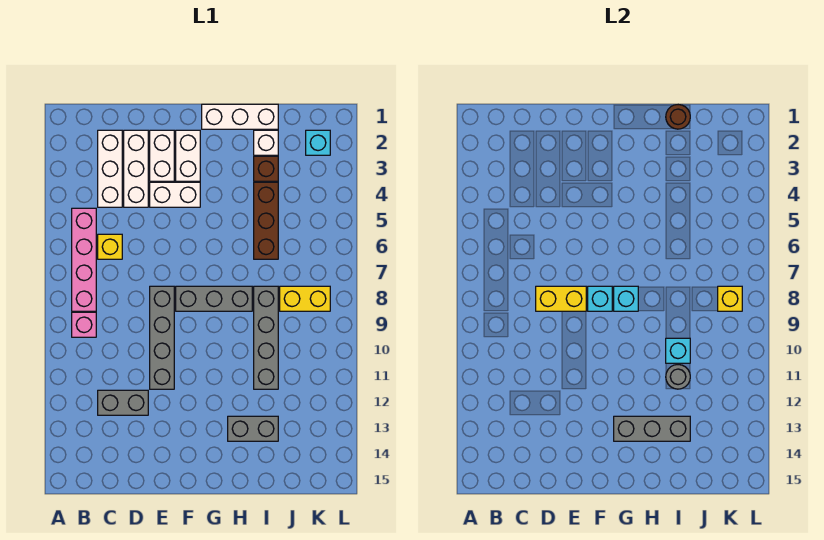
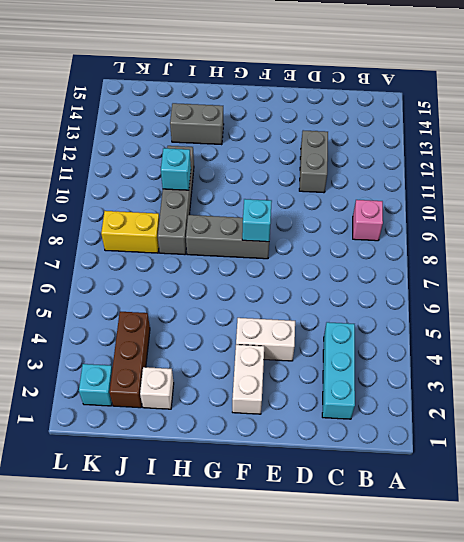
cyan brick C2:C4 level 1 -> white brick C2:C4 level 1
grey brick D11:D12 level 1 -> grey brick C12:D12 level 1
brown brick J2:J4 level 1 -> brown brick I4:I6 level 1
none -> pink brick B5:B8 level 1
none -> yellow brick C6 level 1
none -> white brick D2:D4 level 1

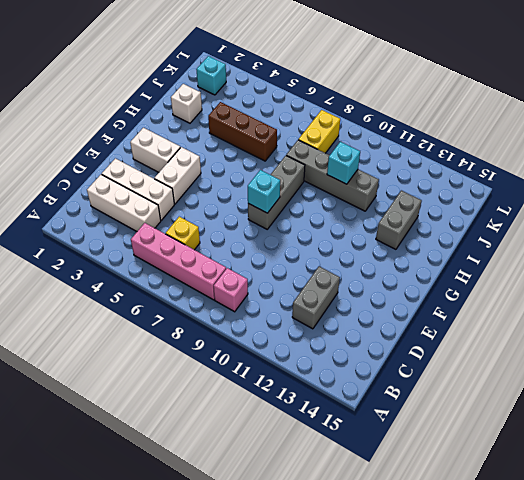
none -> white brick E2:E3 level 1
none -> grey brick E8:E11 level 1
none -> white brick G1:I1 level 1

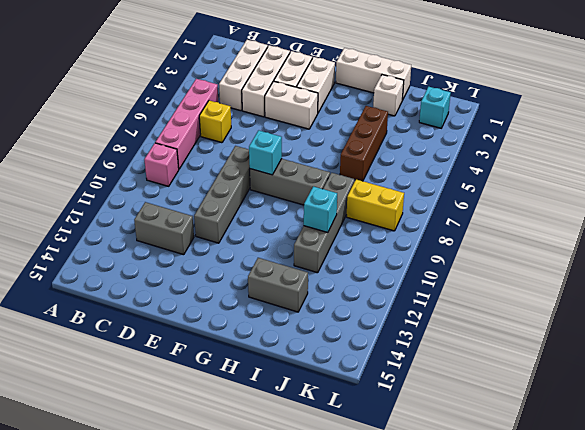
none -> brown brick I3 level 1
none -> yellow brick D8:E8 level 2
none -> cyan brick G8 level 2

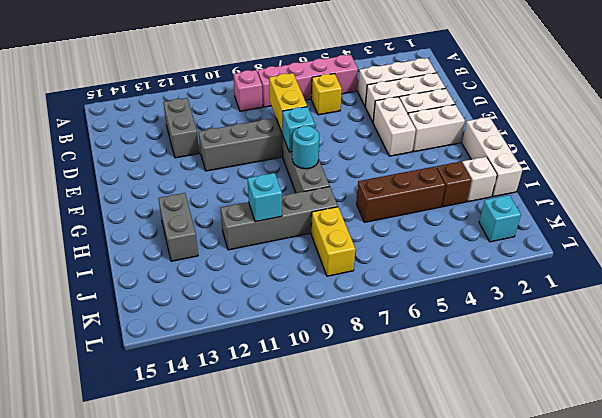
cyan round brick G8 level 2 -> cyan brick G8 level 2
none -> grey brick G13:I13 level 2
none -> brown round brick I1 level 2
none -> grey round brick I11 level 2

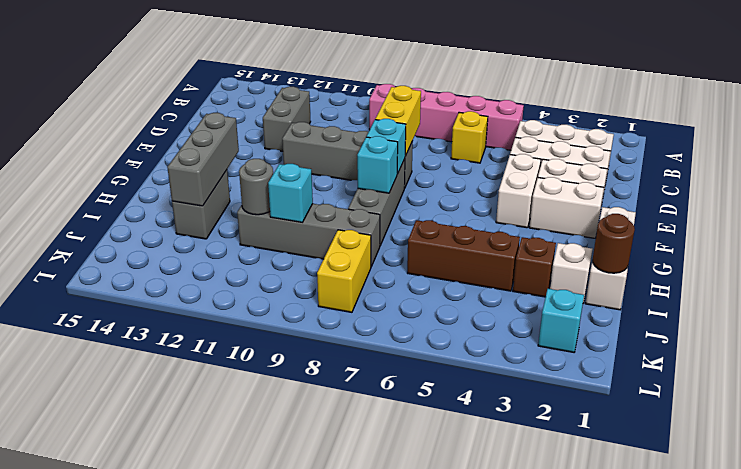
none -> yellow brick K8 level 2

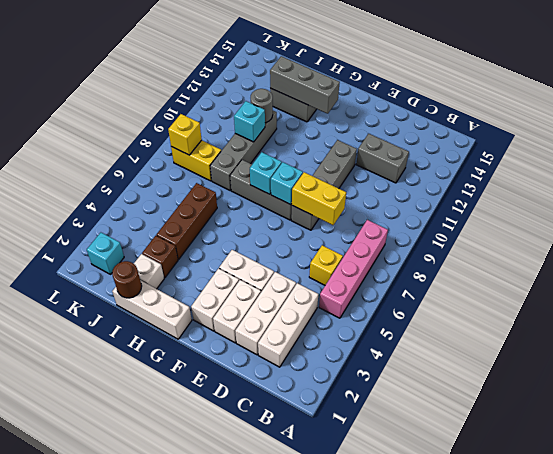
none -> pink brick B9 level 1

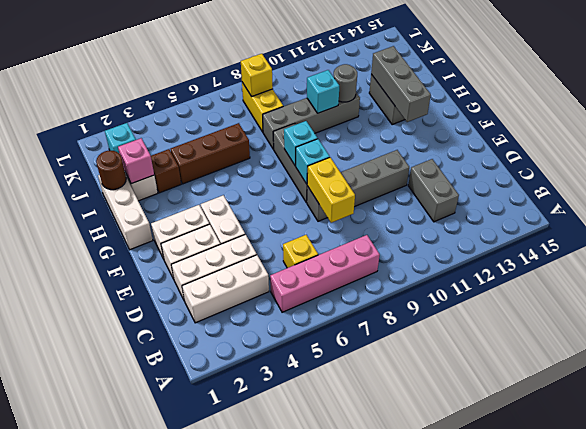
pink brick I2 level 2 -> pink brick B9 level 1

